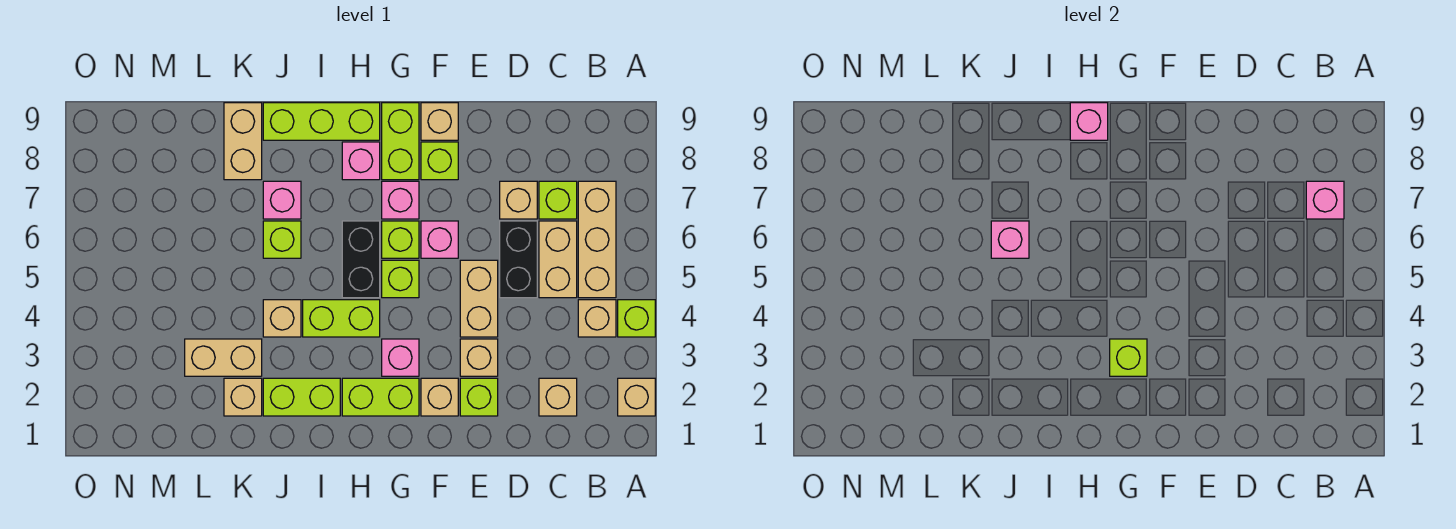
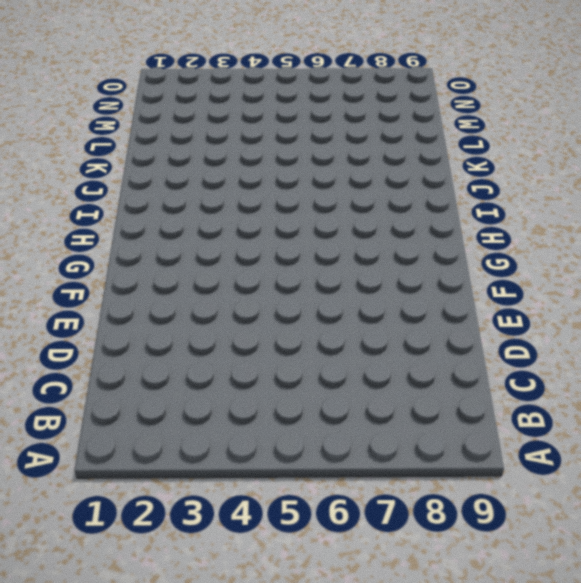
none -> tan brick A2 level 1
none -> lime brick A4 level 1
none -> tan brick B4 level 1
none -> tan brick B5:B7 level 1

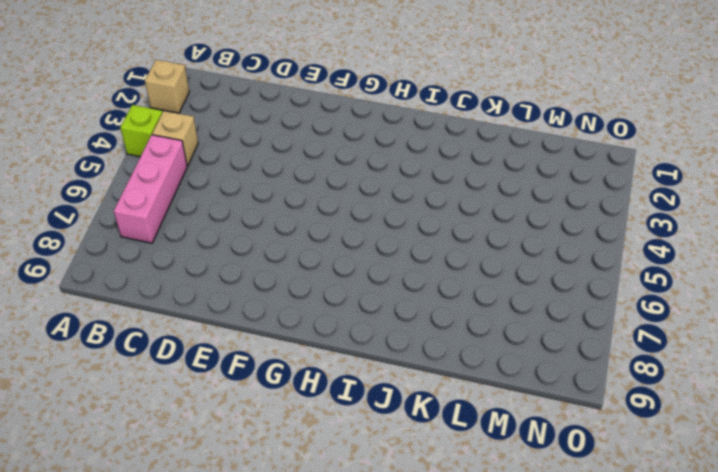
pink brick B5:B7 level 1 -> tan brick B5:B7 level 1
none -> tan brick C2 level 1
none -> tan brick C5:C6 level 1
none -> lime brick C7 level 1
none -> black brick D5:D6 level 1

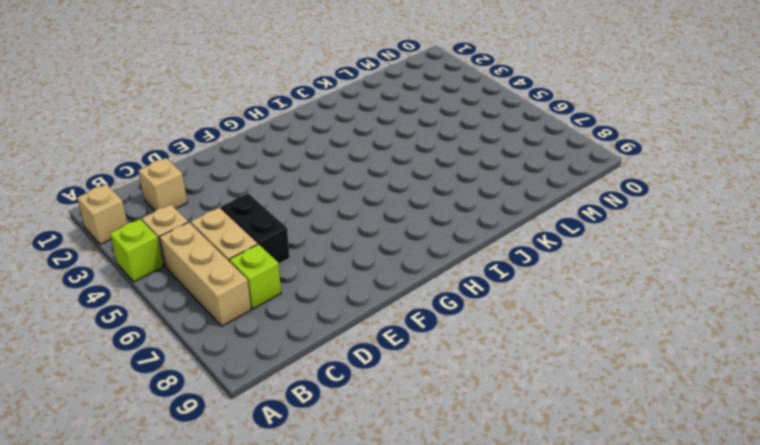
none -> tan brick D7 level 1
none -> lime brick E2 level 1
none -> tan brick E3 level 1
none -> tan brick E4:E5 level 1

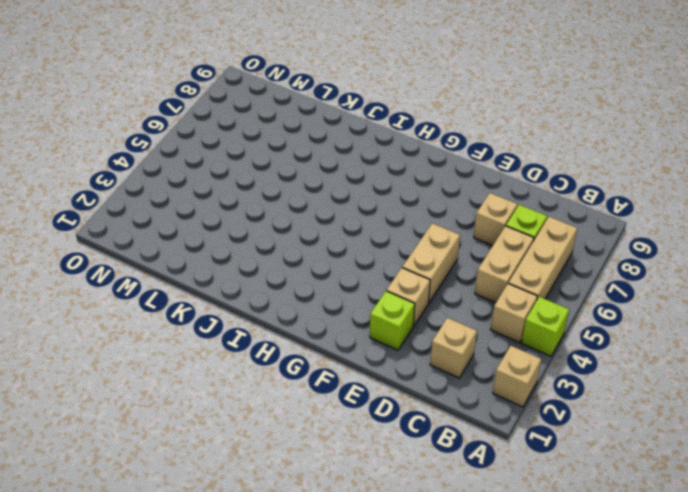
none -> black brick D5:D6 level 1
none -> tan brick F2 level 1
none -> pink brick F6 level 1
none -> lime brick F8 level 1

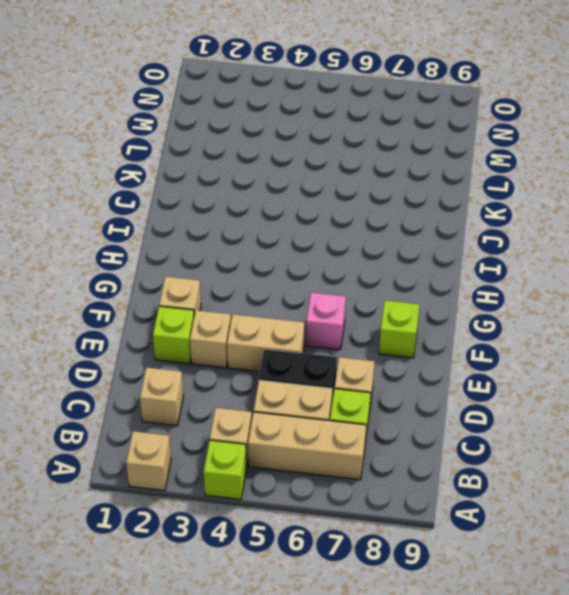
none -> tan brick F9 level 1
none -> lime brick G2:H2 level 1
none -> pink brick G3 level 1
none -> lime brick G5 level 1

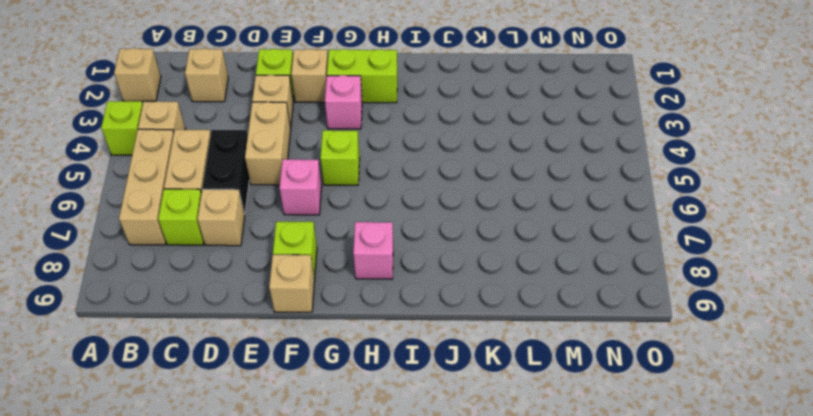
none -> lime brick G6 level 1
none -> pink brick G7 level 1
none -> lime brick G8:G9 level 1
none -> lime brick H4:I4 level 1

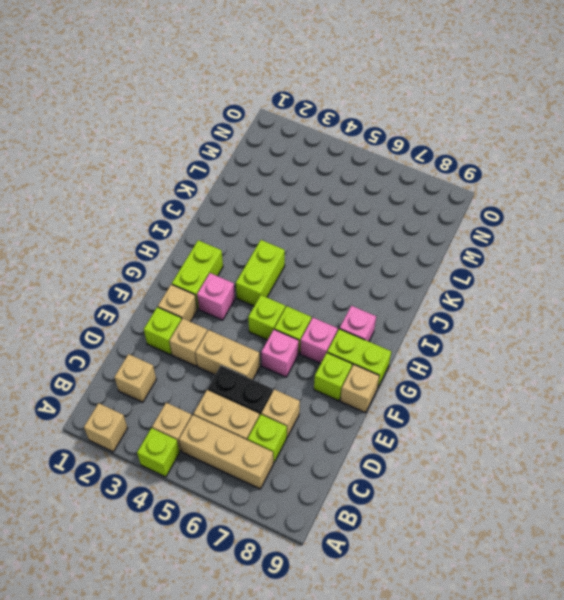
none -> black brick H5:H6 level 1
none -> lime brick H9:J9 level 1
none -> lime brick I2:J2 level 1
none -> tan brick J4 level 1

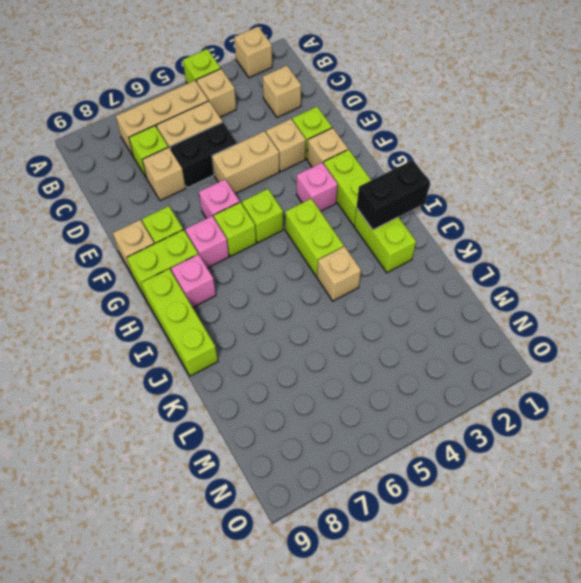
black brick I1:I2 level 2 -> black brick H5:H6 level 1
none -> lime brick J6 level 1
none -> pink brick J7 level 1
none -> tan brick K2 level 1
none -> tan brick K3:L3 level 1

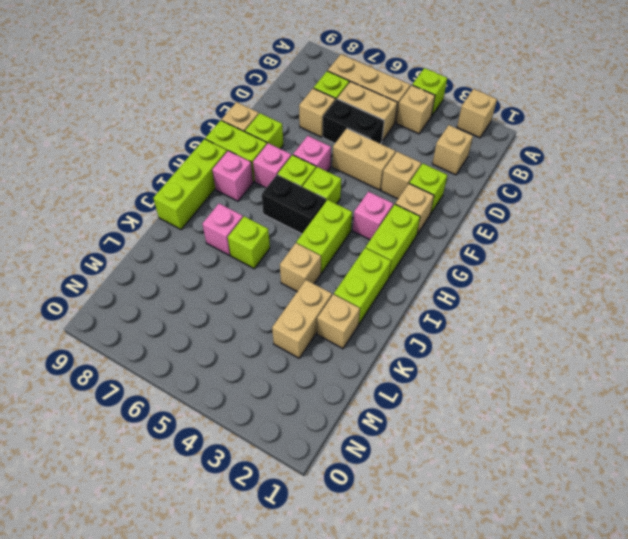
none -> tan brick K8:K9 level 1
none -> pink brick B7 level 2
none -> lime brick G3 level 2
none -> pink brick H9 level 2

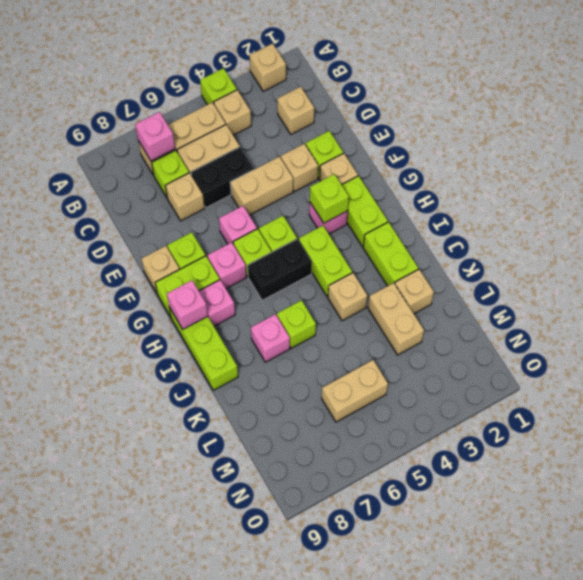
tan brick M5:M6 level 1 -> tan brick K8:K9 level 1
none -> pink brick J6 level 2

